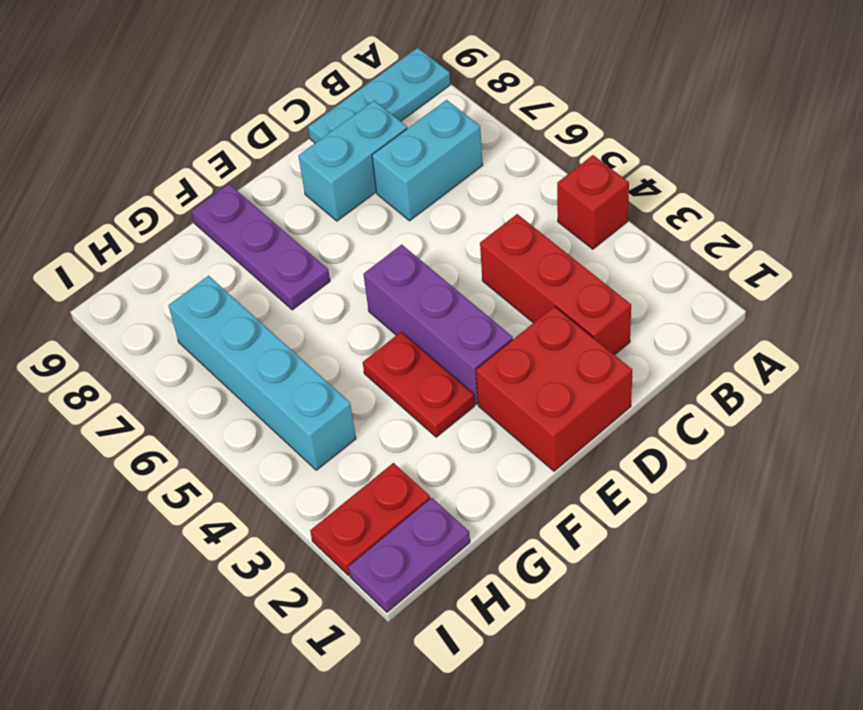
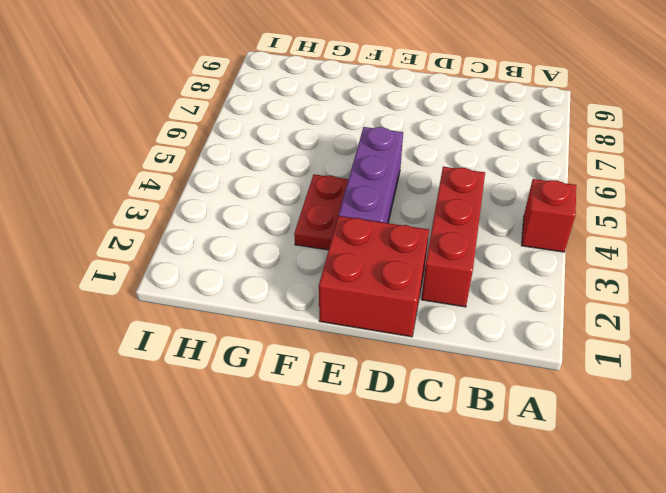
none -> cyan plate A9:C9 level 1
none -> cyan brick B7:C7 level 1
none -> cyan brick C8:D8 level 1

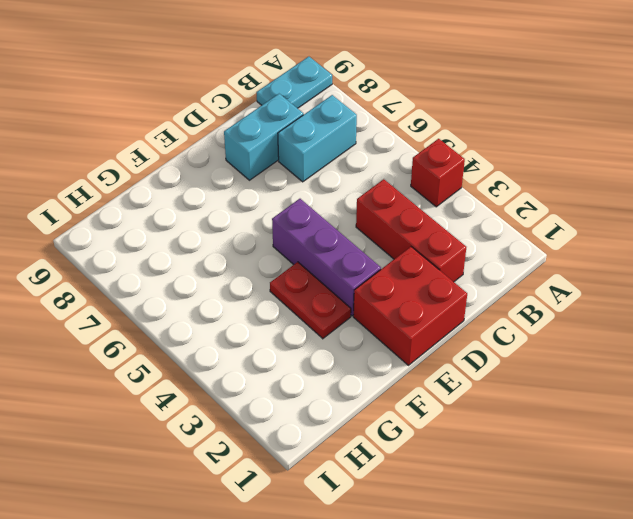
cyan plate A9:B9 level 1 -> cyan plate A9:C9 level 1
none -> purple plate F7:F9 level 1
none -> purple plate H1:I1 level 1
none -> red plate H2:I2 level 1

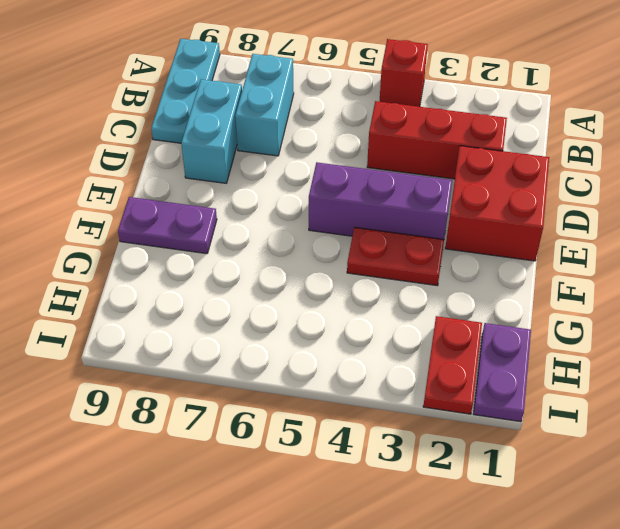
purple plate F8:F9 level 1 -> purple plate F7:F9 level 1
none -> cyan brick H4:H7 level 1

